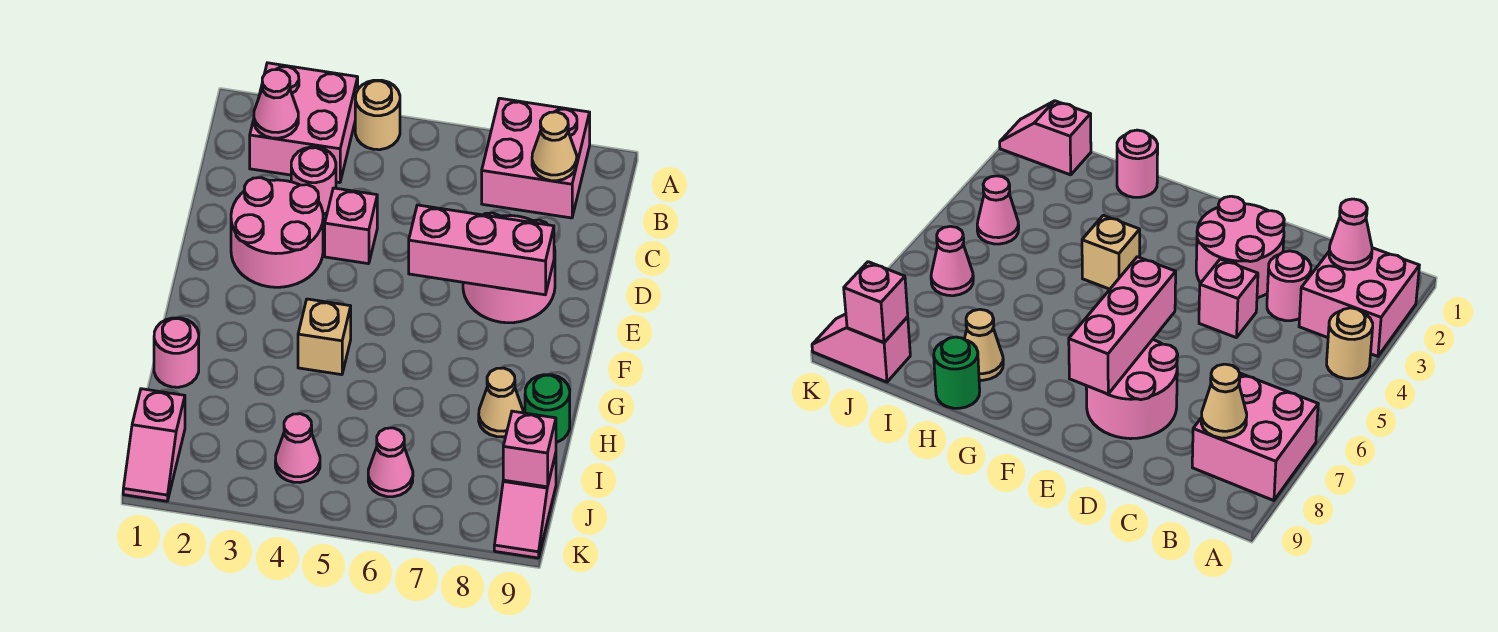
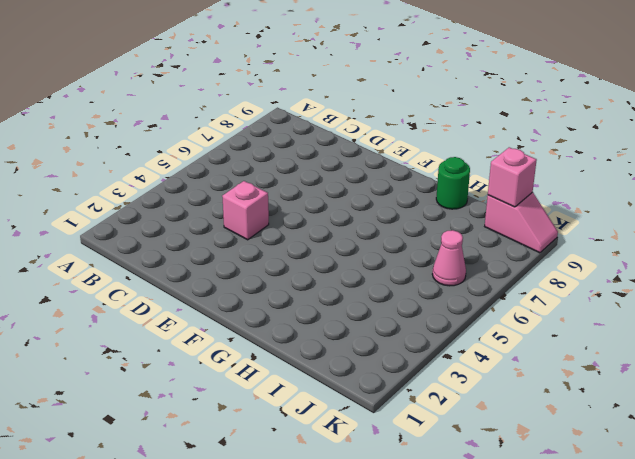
none -> pink brick A2:B3 level 1
none -> tan round brick A4 level 1
none -> pink brick A7:B8 level 1

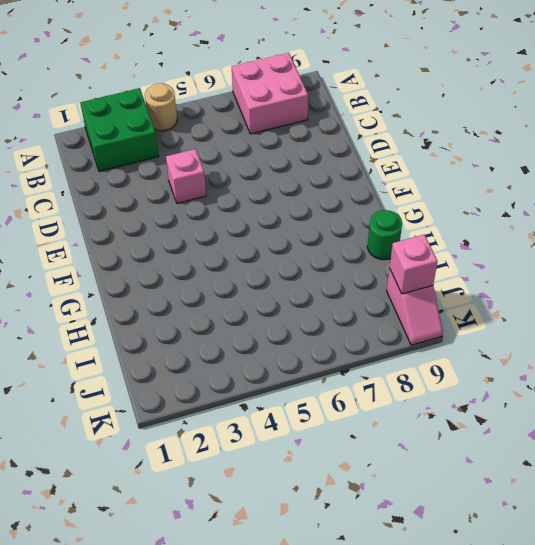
green brick A2:B3 level 1 -> pink brick A2:B3 level 1
none -> pink round brick C3 level 1
none -> pink round brick D2:E3 level 1
none -> pink round brick D7:E8 level 1

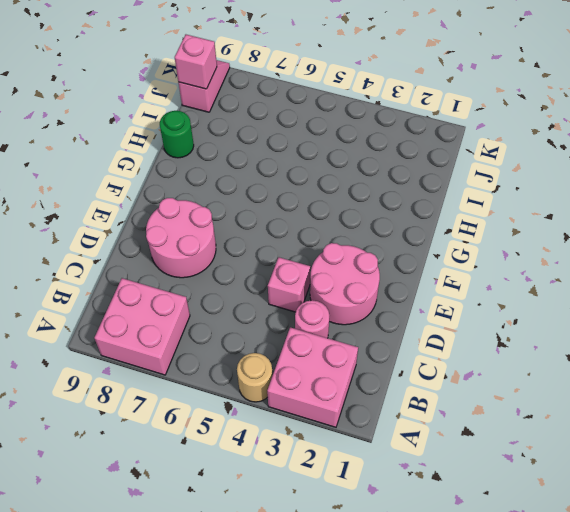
none -> tan brick G4 level 1
none -> pink round brick H1 level 1
none -> tan cone H8 level 1

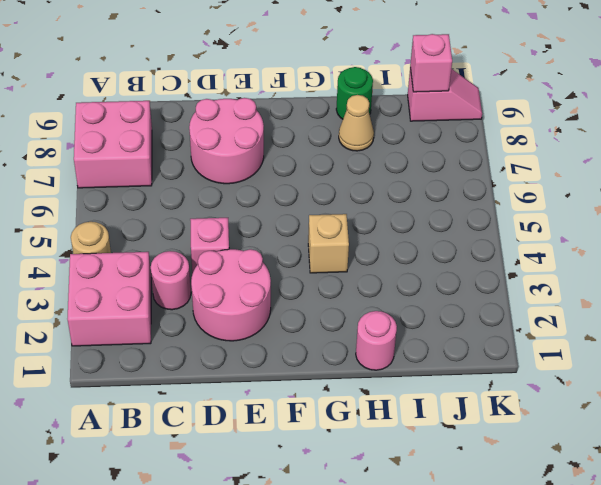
none -> pink slope J1:K1 level 1 top J
none -> pink cone J4 level 1
none -> pink cone J6 level 1

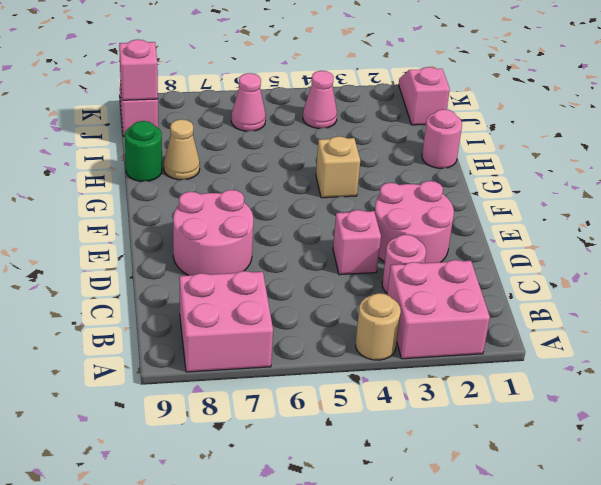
none -> pink cone B2 level 2
none -> tan cone B8 level 2
none -> pink brick E6:E8 level 2

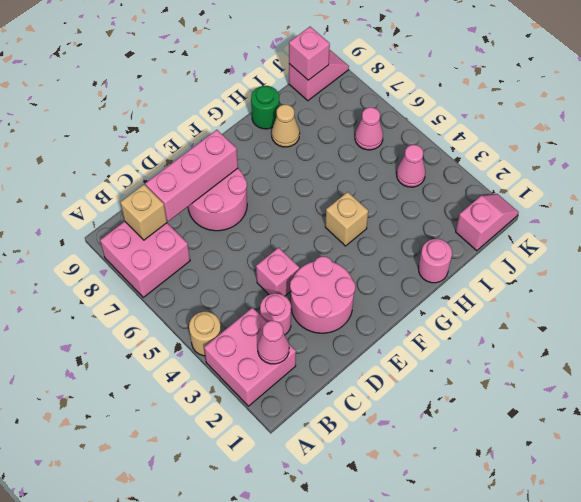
tan brick B8 level 2 -> tan cone B8 level 2
pink brick C8:E8 level 2 -> pink brick E6:E8 level 2

